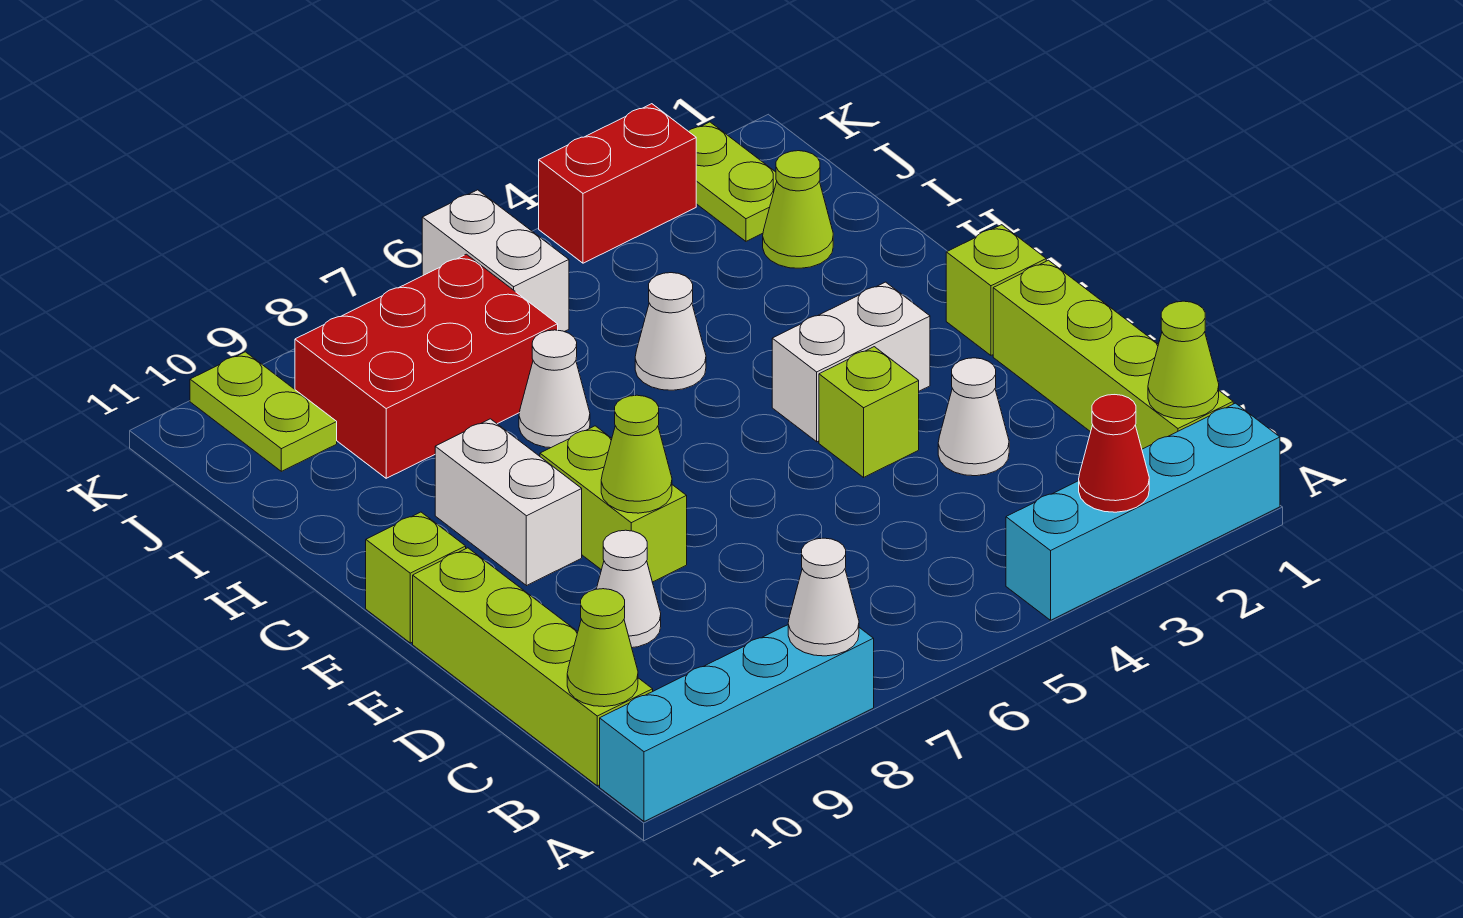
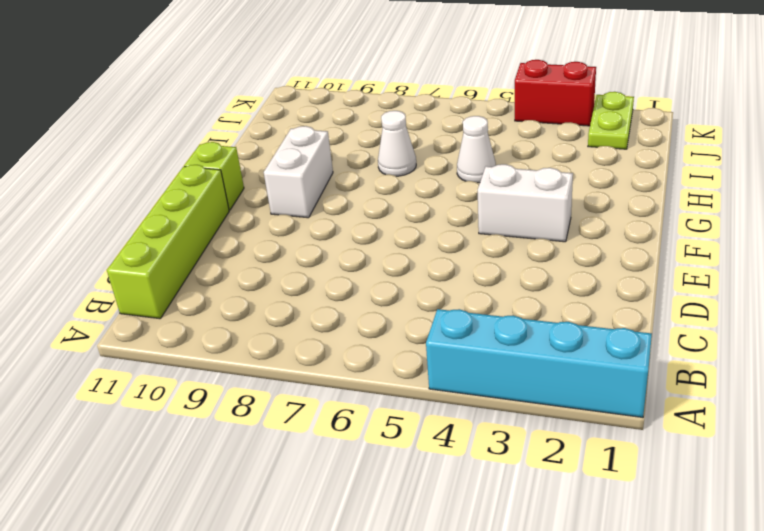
none -> cyan brick A8:A11 level 1
none -> lime brick B1:E1 level 1
none -> white cone D3 level 1

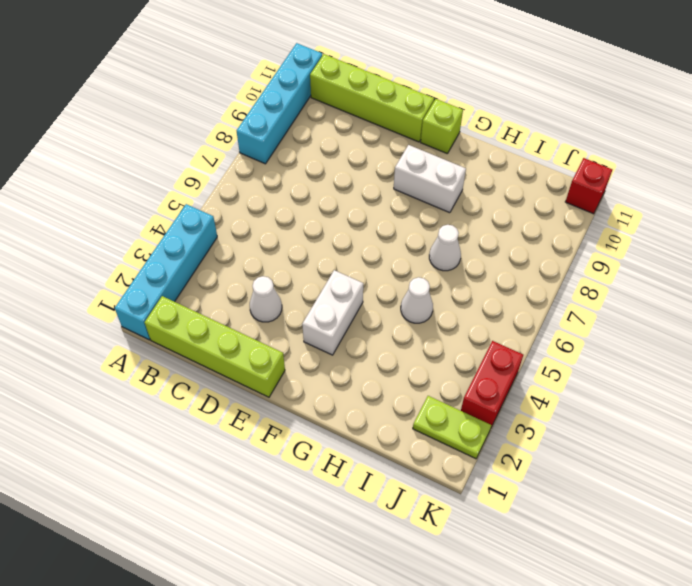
red brick K11 level 1 -> none
none -> white cone D9 level 1
none -> lime brick E4 level 1
none -> lime brick E8:F8 level 1

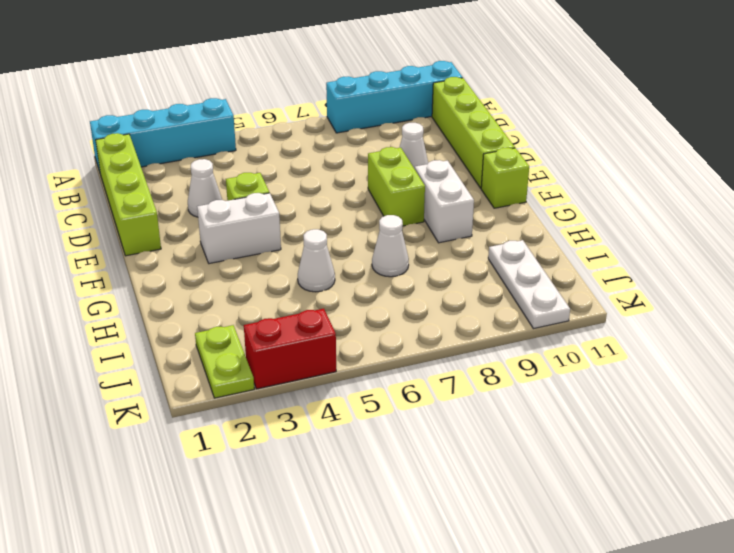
white plate I10:K10 level 1 -> lime plate J10:K10 level 1
none -> lime brick F1 level 1
none -> lime cone I2 level 1
none -> red brick I7:J9 level 1

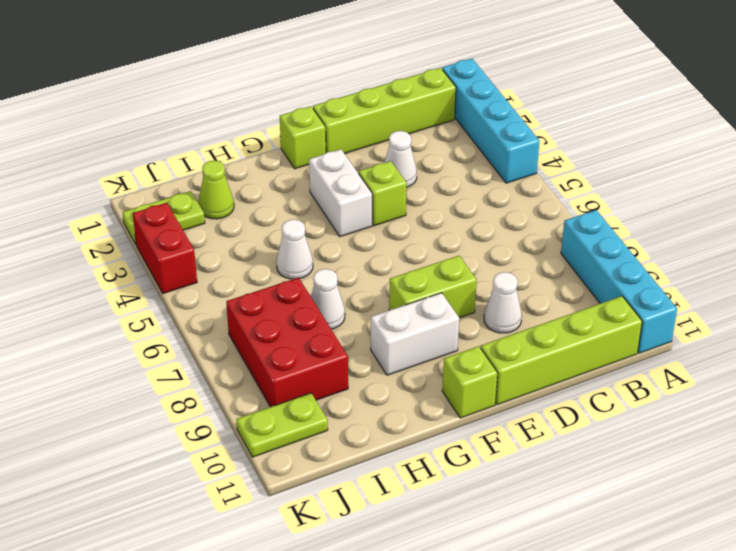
none -> white brick J6:K6 level 1
none -> red cone A3 level 2
none -> white cone A8 level 2

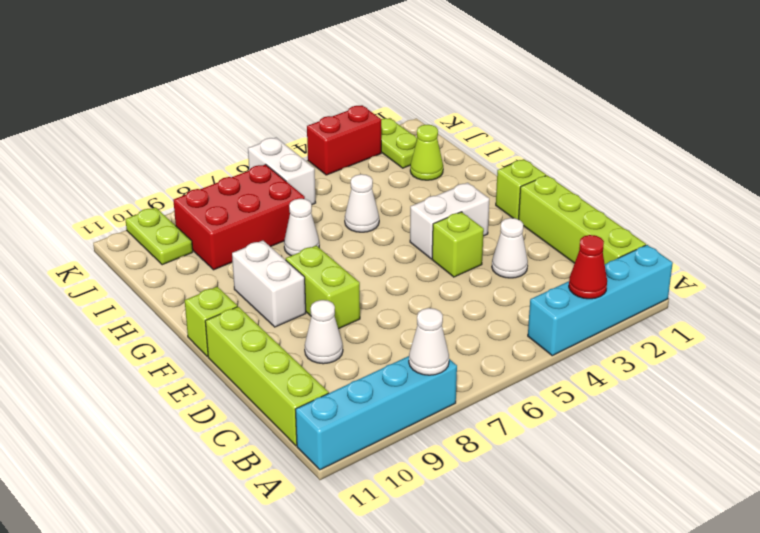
none -> lime cone B1 level 2
none -> lime cone B11 level 2
none -> lime cone E8 level 2

